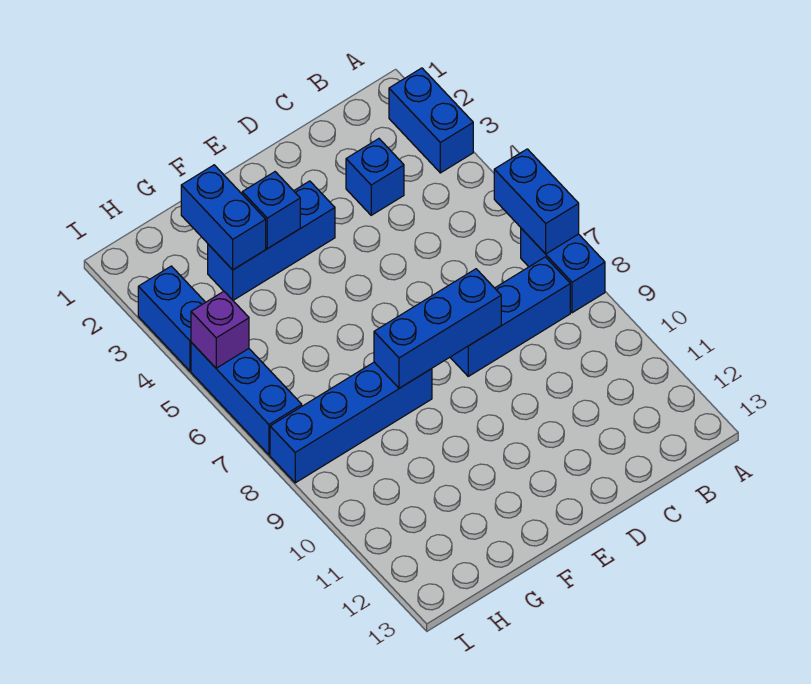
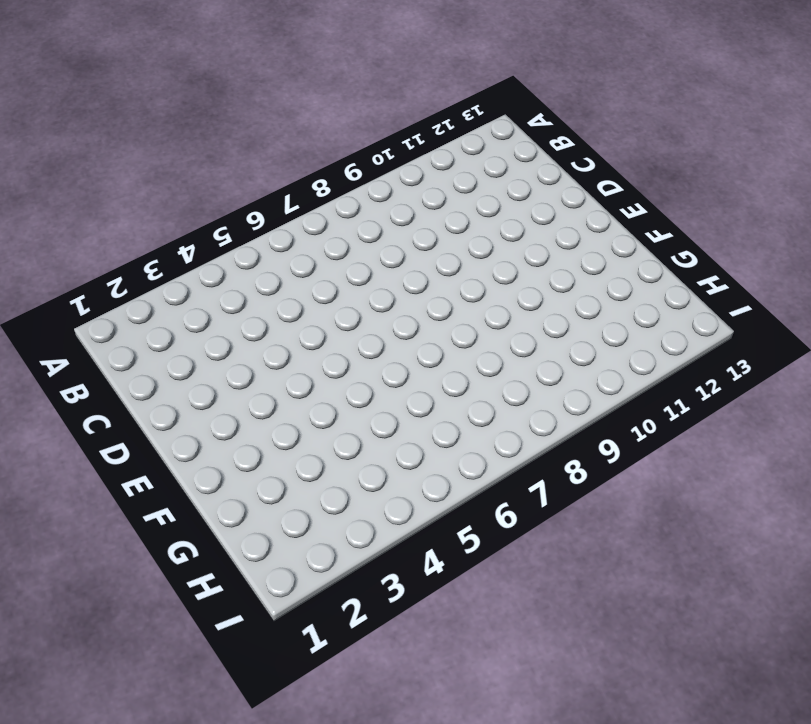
none -> blue brick A2:A3 level 1
none -> blue brick A7:A8 level 1
none -> blue brick B8:D8 level 1

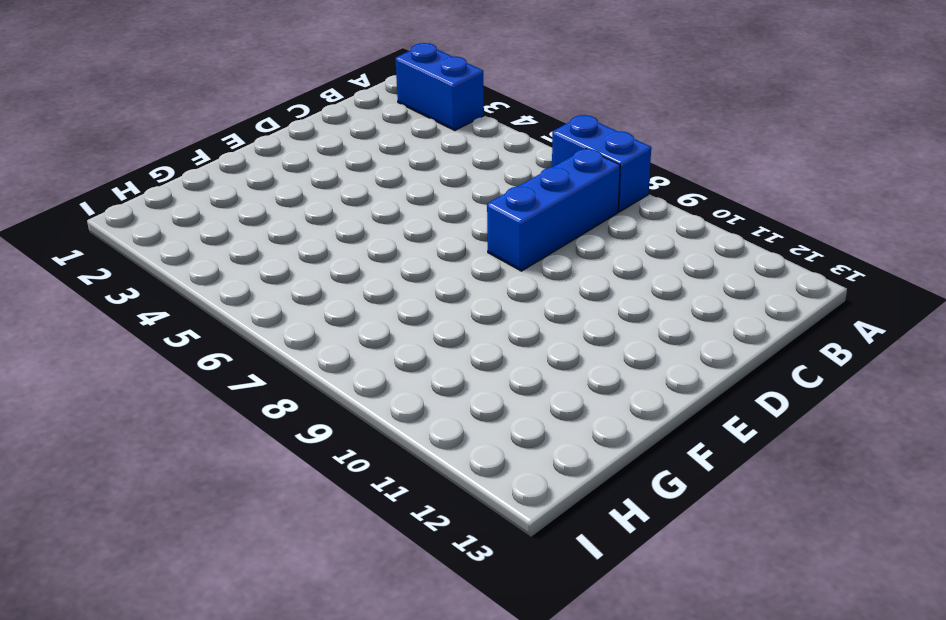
none -> blue brick C3 level 1
none -> blue brick E3:G3 level 1
none -> blue brick F8:I8 level 1

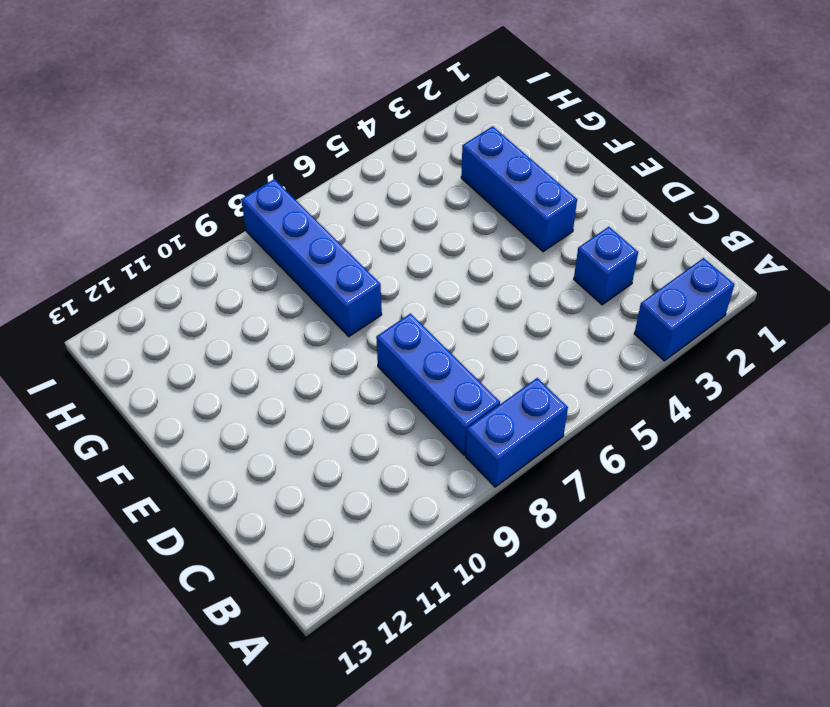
none -> blue brick I3:I4 level 1
none -> blue brick I5:I7 level 1
none -> blue brick A6:A7 level 2

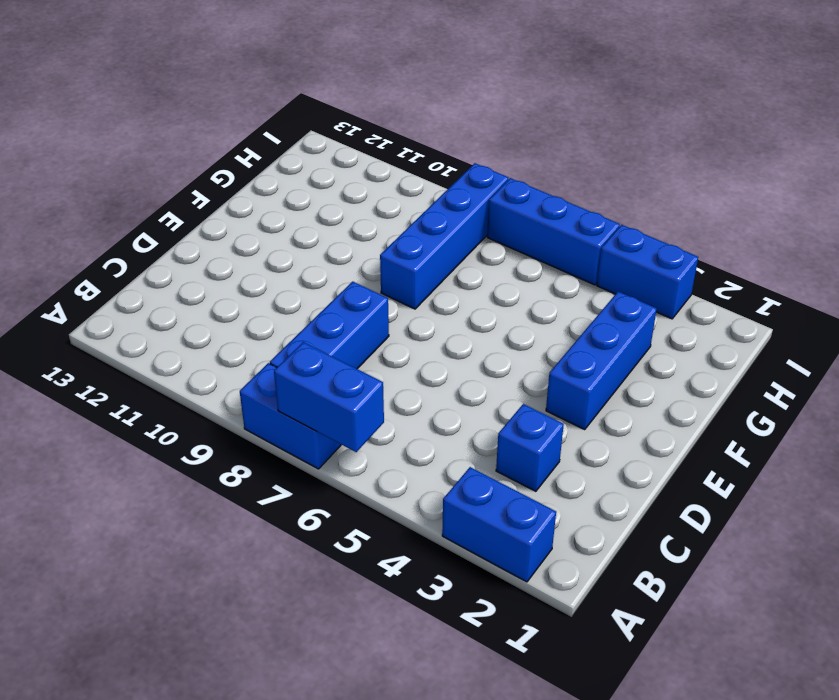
none -> blue brick D8:F8 level 2
none -> blue brick F3 level 2
none -> blue brick G2:G3 level 2

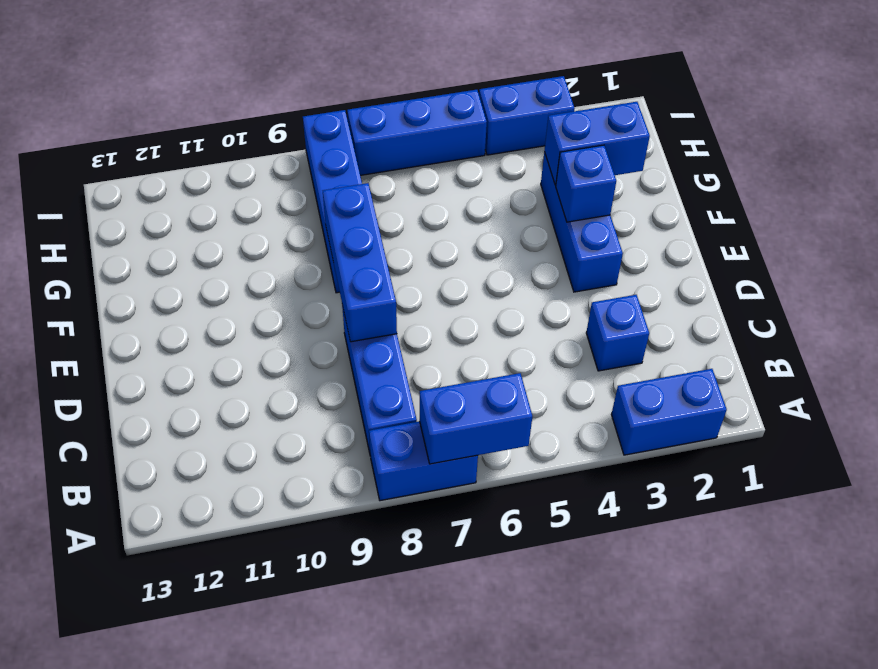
none -> purple brick I5 level 2

